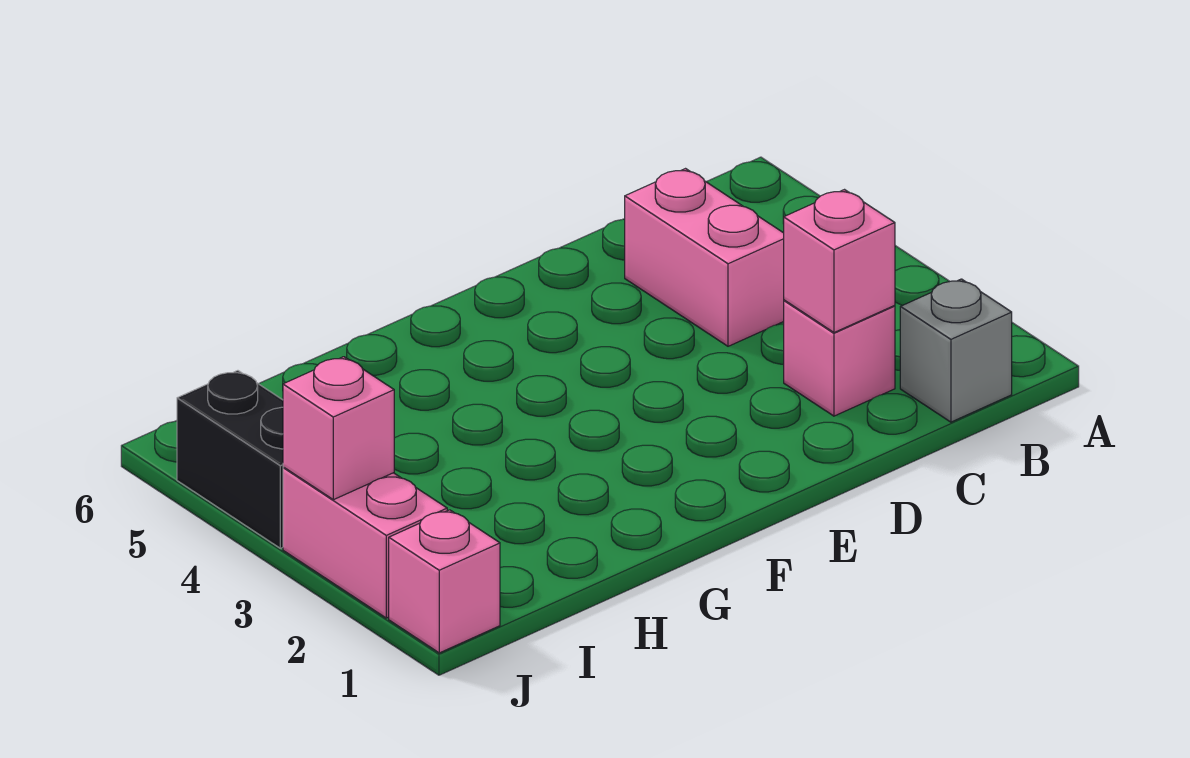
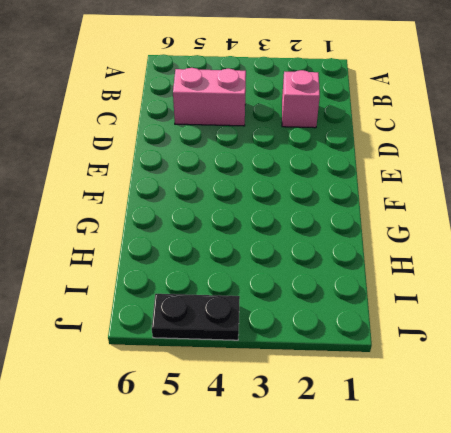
black plate J4:J5 level 1 -> black brick J4:J5 level 1
none -> grey brick B1 level 1
none -> pink brick J1 level 1

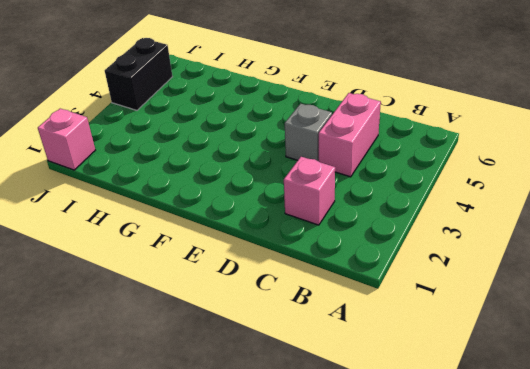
grey brick D4 level 1 -> grey brick B1 level 1
none -> pink brick J2:J3 level 1
none -> pink brick C2 level 2

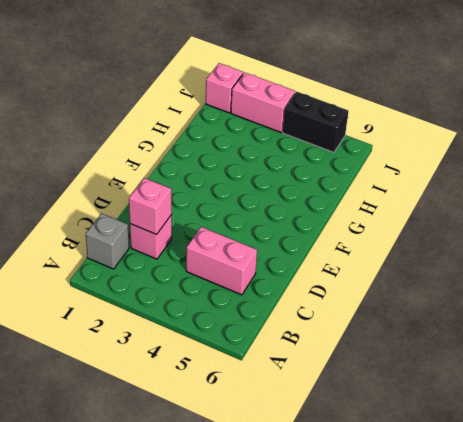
none -> pink brick J3 level 2

